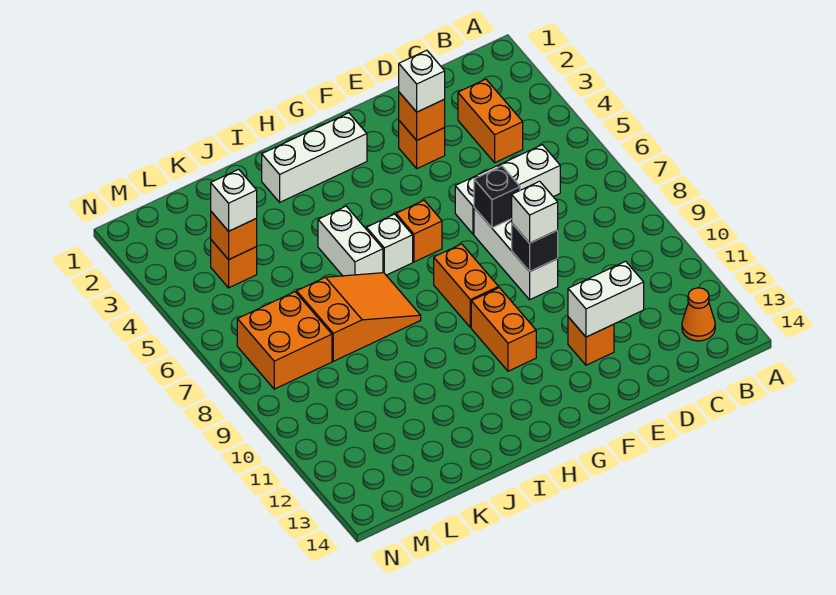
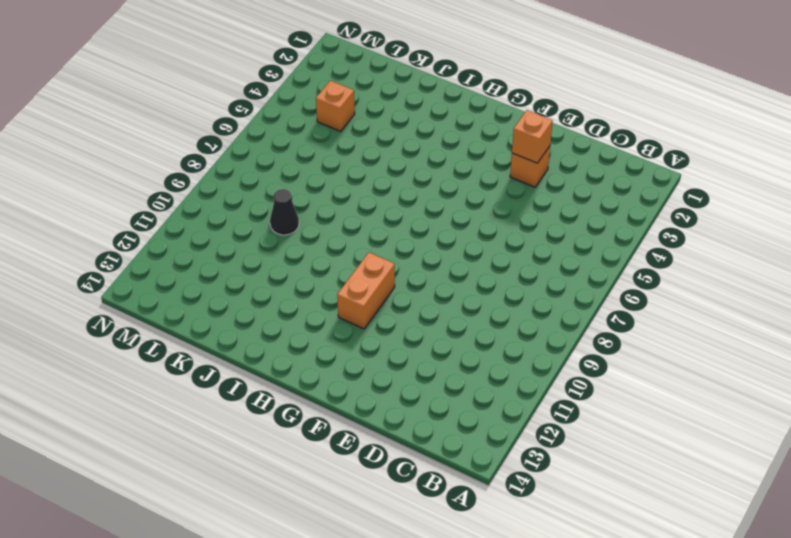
black cone K9 level 1 -> none
none -> orange cone B13 level 1
none -> orange brick C3:C4 level 1
none -> white brick C6:E6 level 1

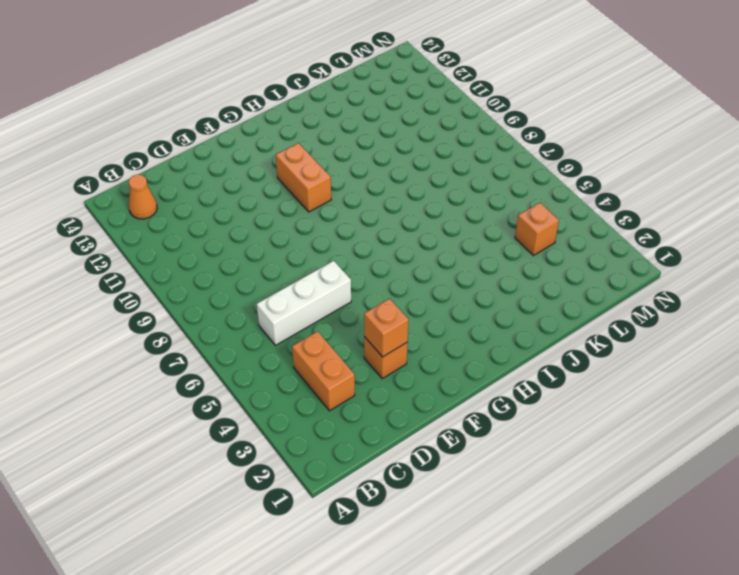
none -> white brick E7:E9 level 1
none -> orange brick E12 level 1
none -> white brick G2:I2 level 1

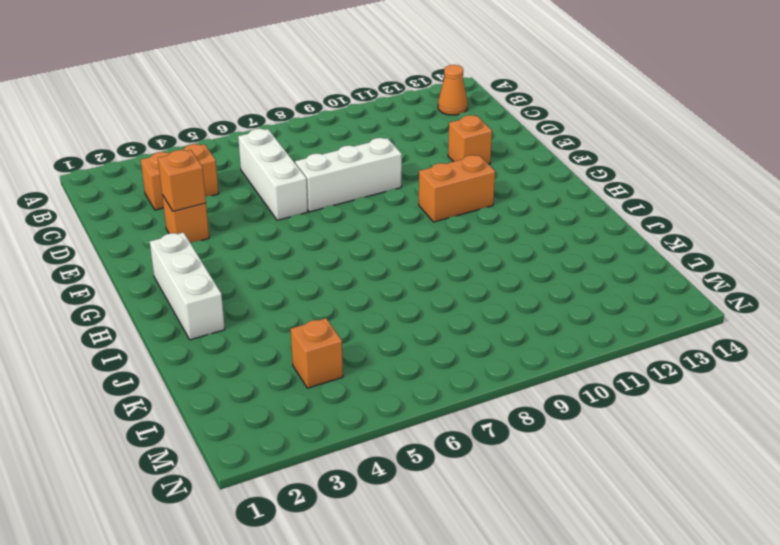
none -> orange brick G6 level 1
none -> orange brick G8:G9 level 1
none -> white brick H6 level 1

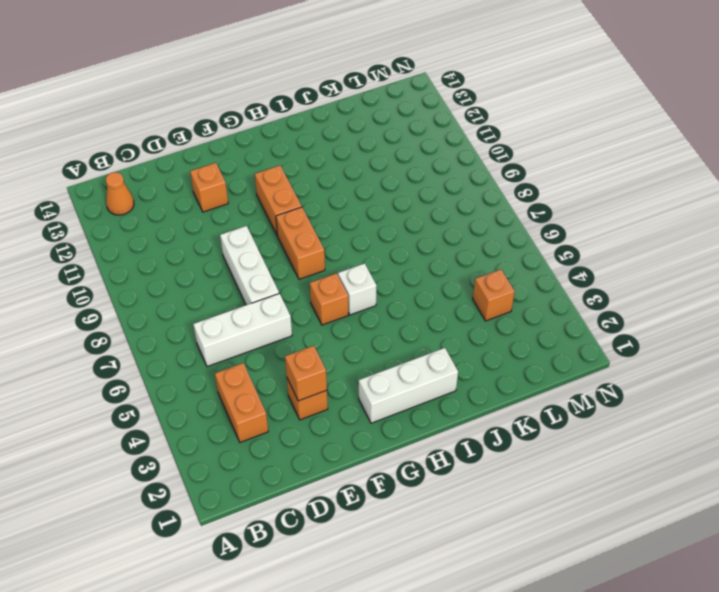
none -> white brick I5:I6 level 1
none -> orange slope I7:K8 level 1 top K
none -> orange brick L7:M8 level 1

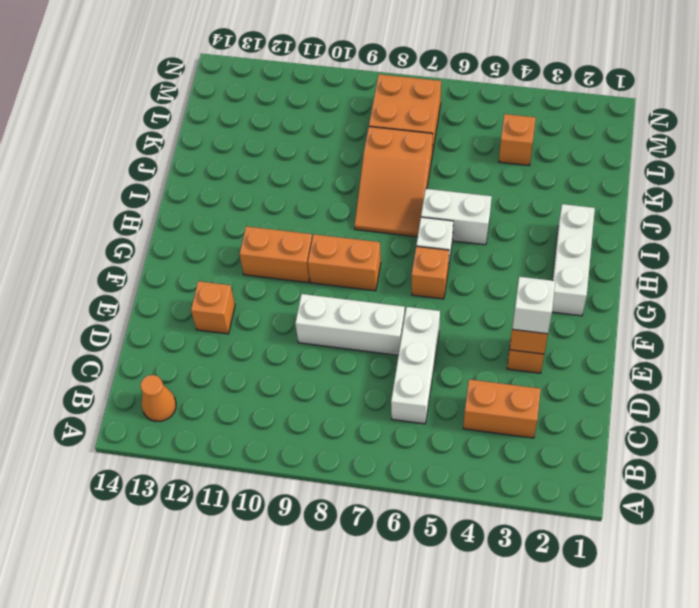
none -> white brick D12:E12 level 2
none -> black brick E7 level 2
none -> black brick E9 level 2

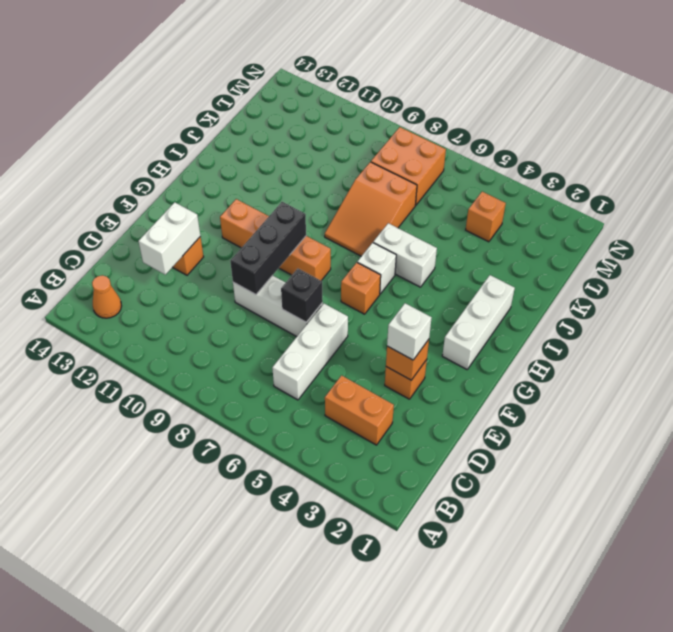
black brick E9:G9 level 2 -> black brick E9 level 2
none -> orange brick L4 level 2
none -> white brick E9 level 3
none -> white brick L4 level 3

